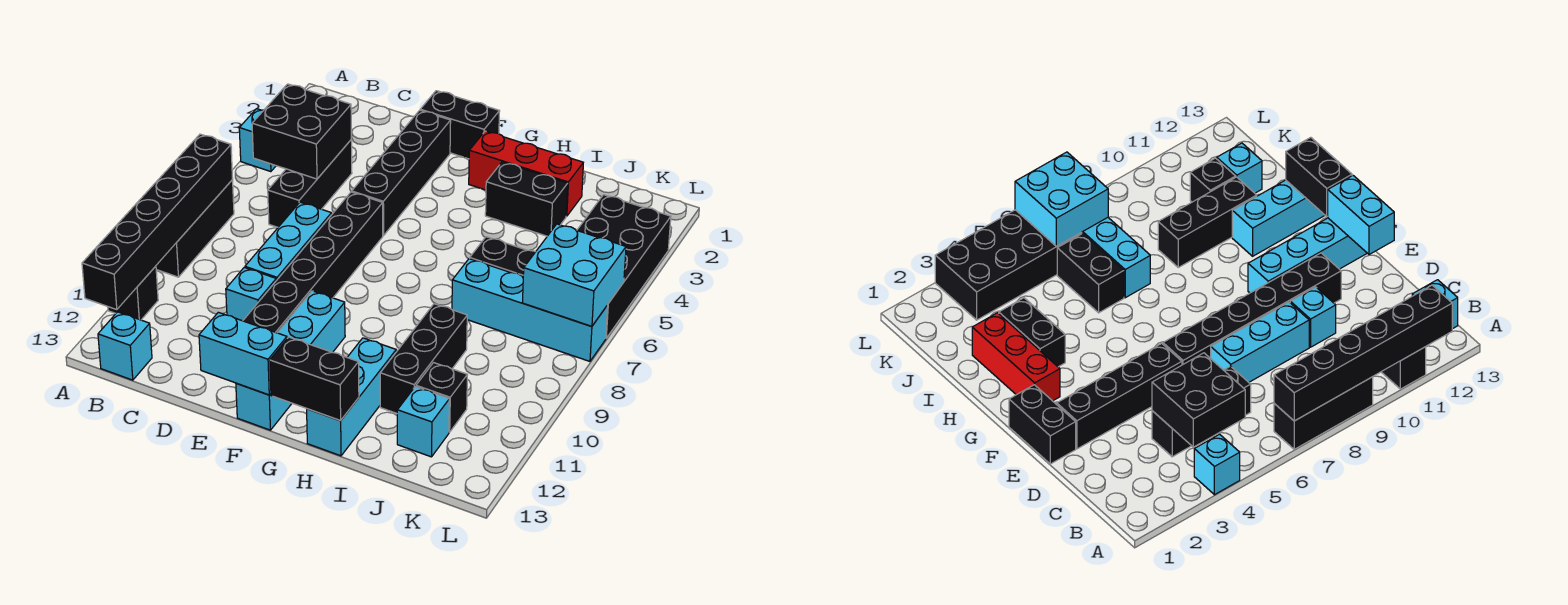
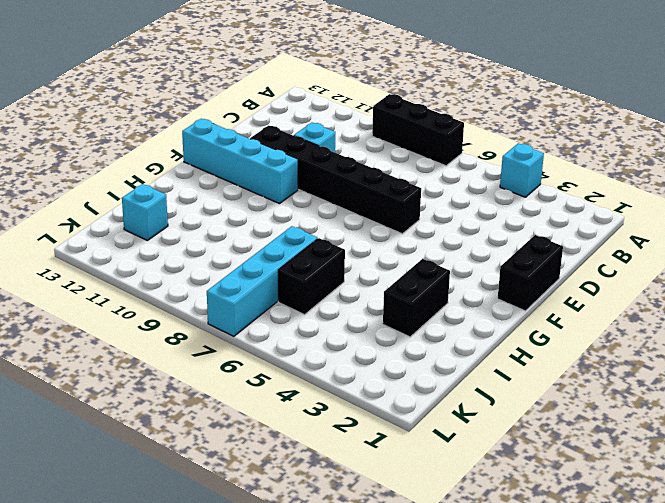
none -> black brick A11 level 1
none -> cyan brick B13 level 1
none -> black brick C4:C6 level 1

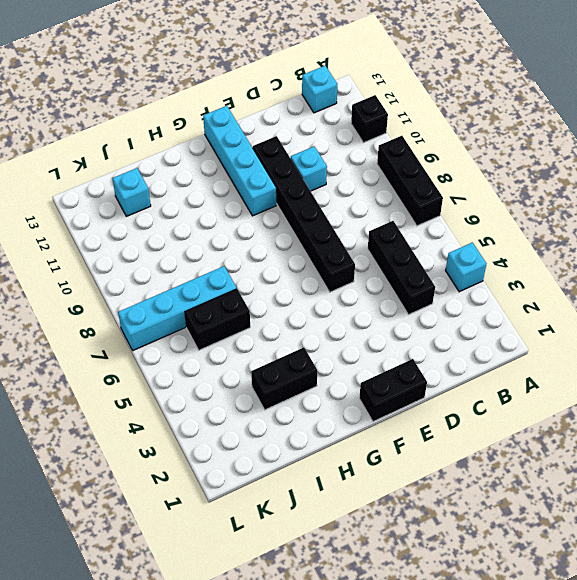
none -> cyan brick D7:D9 level 1
none -> black brick E2:E5 level 1
none -> red brick G2:I2 level 1

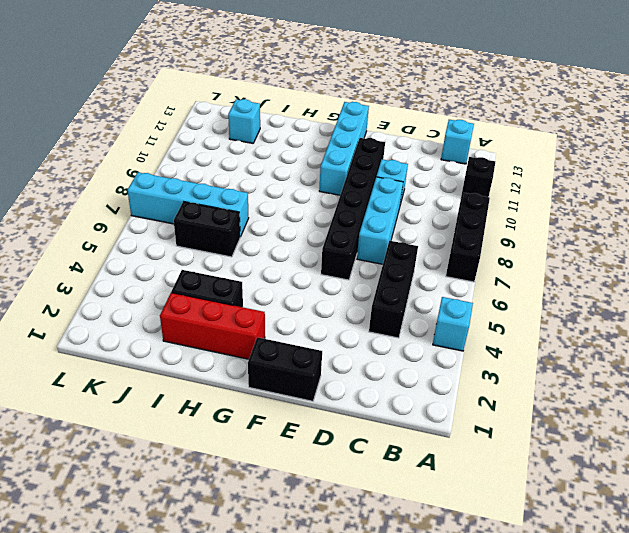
none -> black brick E2:E5 level 1
none -> cyan brick H11:H13 level 1
none -> black brick I9:I11 level 1

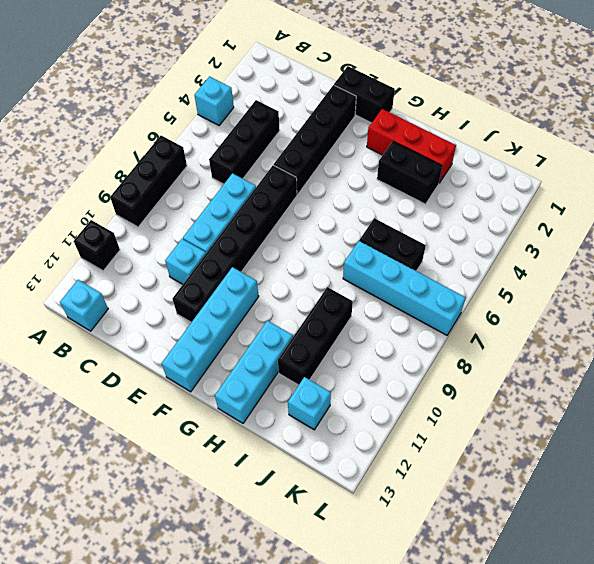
none -> black brick J11 level 1
none -> black brick K3:L6 level 1
none -> black brick A7:A12 level 2

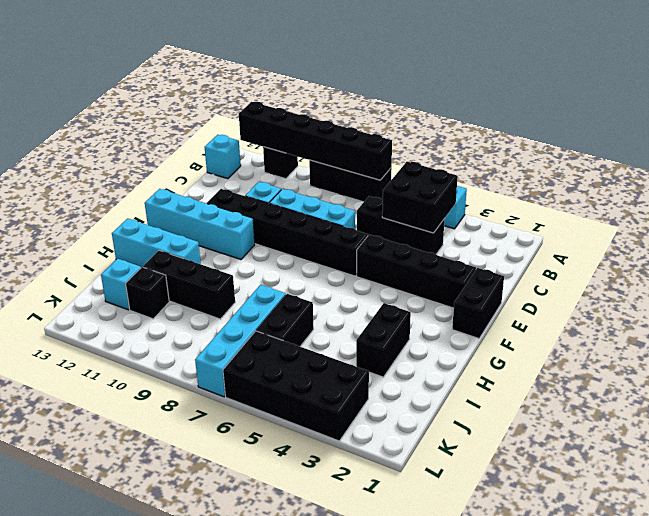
none -> red brick G2:I2 level 1
none -> cyan brick E13:F13 level 2
none -> black brick G13:H13 level 2

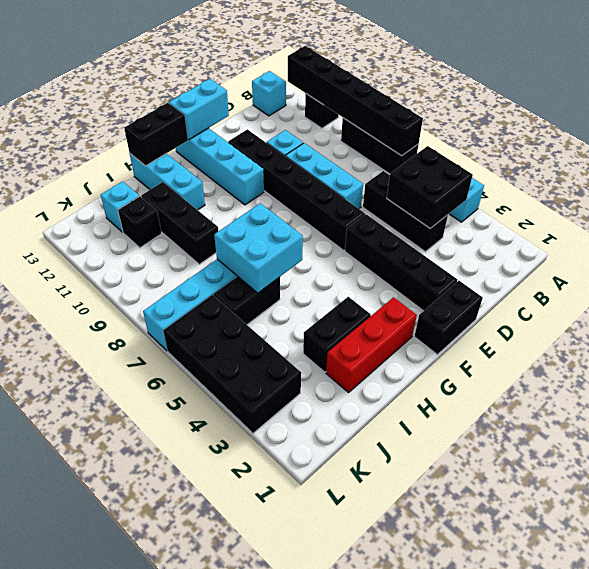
cyan brick H6:I7 level 2 -> cyan brick K6:L7 level 2

